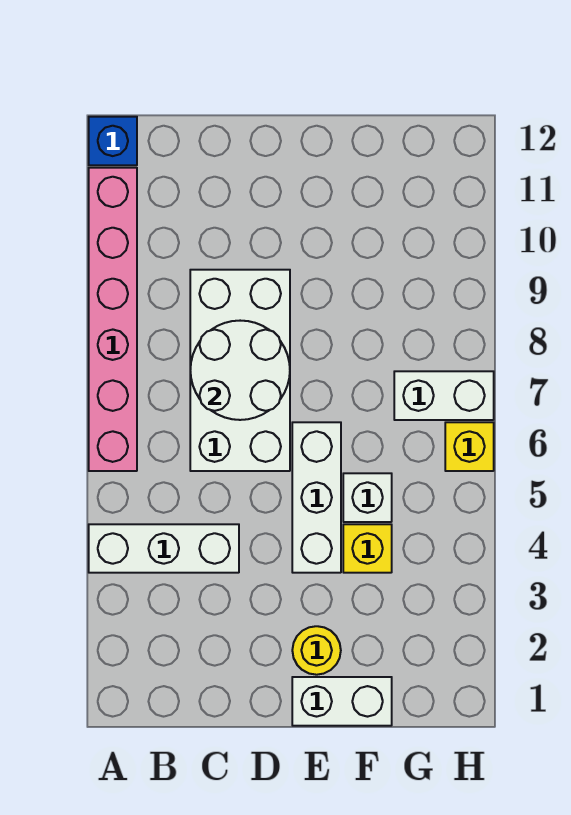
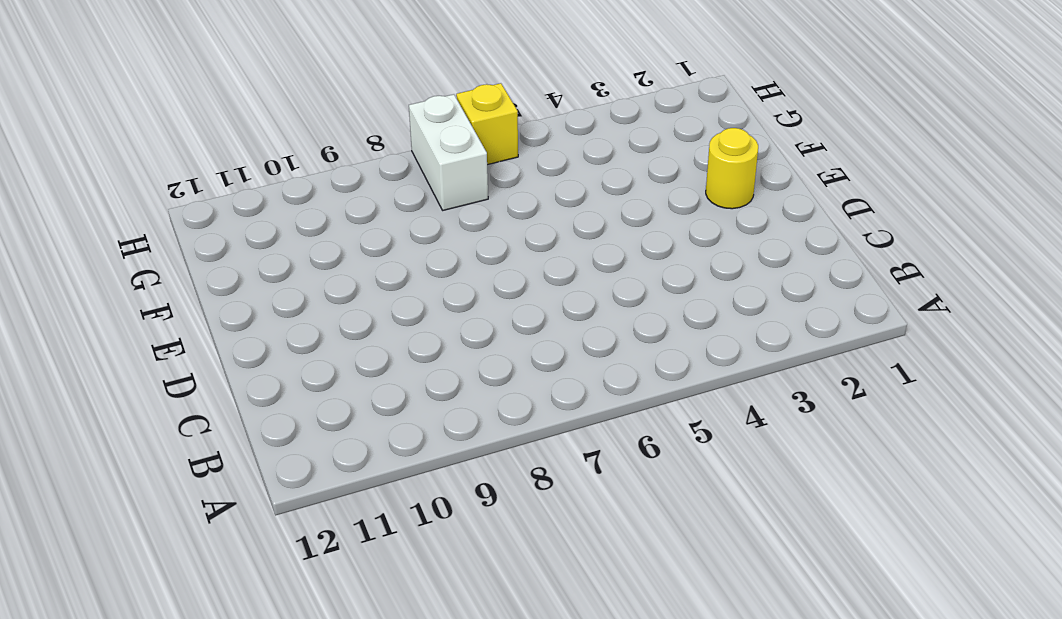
none -> white brick A4:C4 level 1
none -> pink brick A6:A11 level 1
none -> blue brick A12 level 1

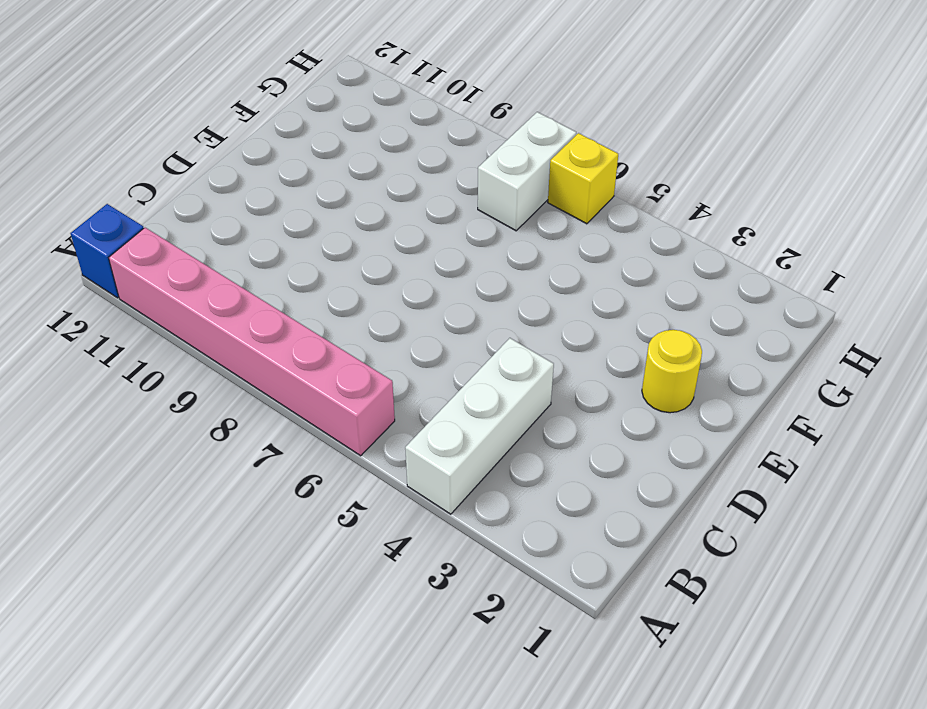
none -> white brick C6:D9 level 1
none -> white brick E1:F1 level 1
none -> white brick E4:E6 level 1

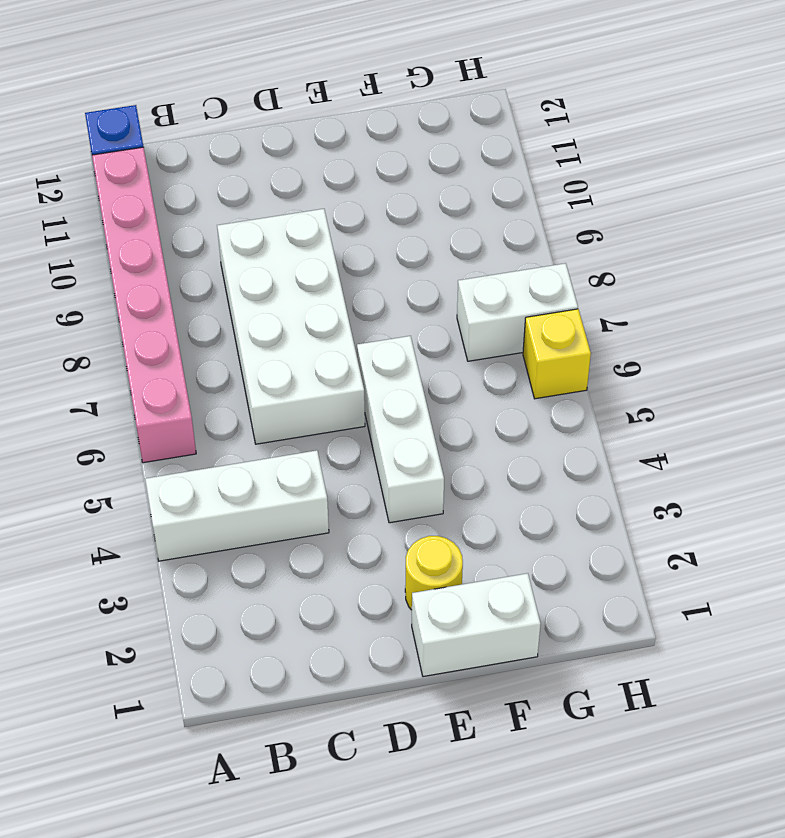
none -> yellow brick F4 level 1
none -> white brick F5 level 1
none -> white round brick C7:D8 level 2

